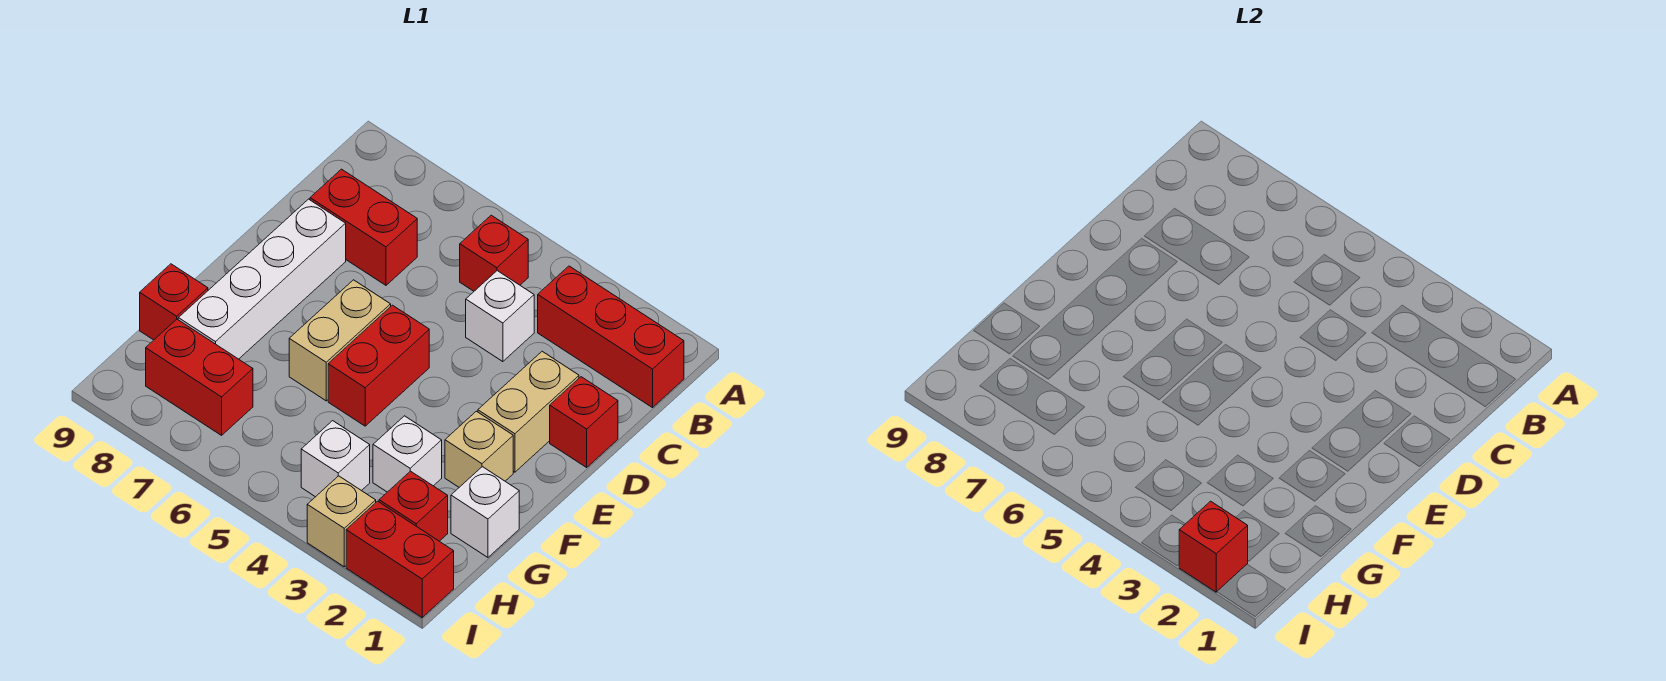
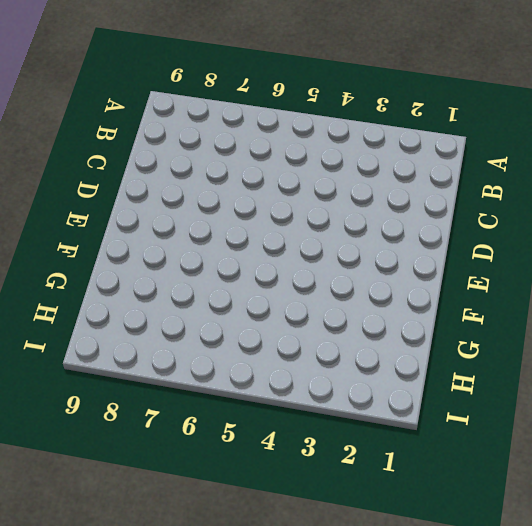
none -> red brick B1:B3 level 1
none -> red brick B5 level 1
none -> white brick C4 level 1

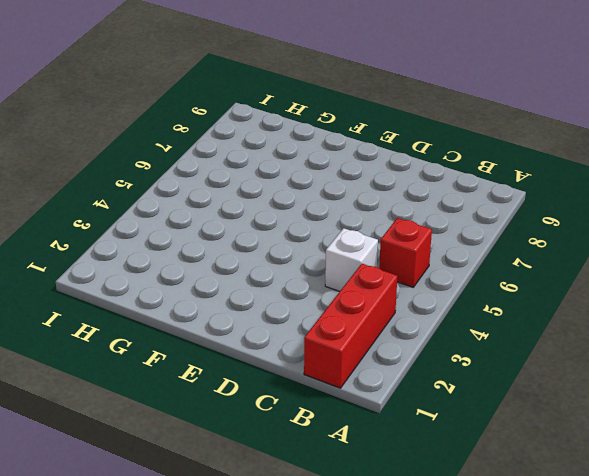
none -> red brick C7:C8 level 1
none -> red brick D1 level 1
none -> tan brick D2:E2 level 1

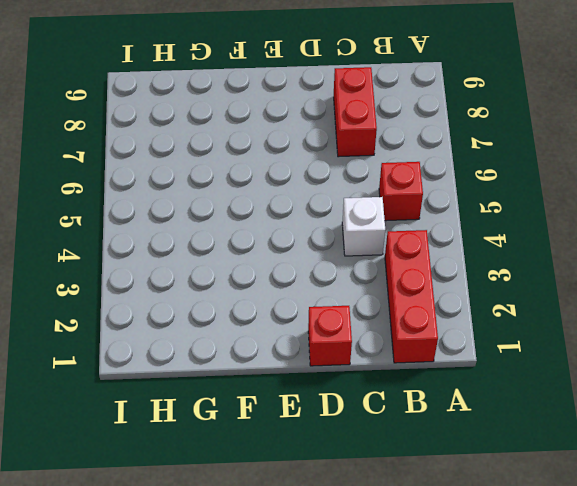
none -> tan brick D2:E2 level 1
none -> white brick D8:G8 level 1
none -> red brick E5:F5 level 1

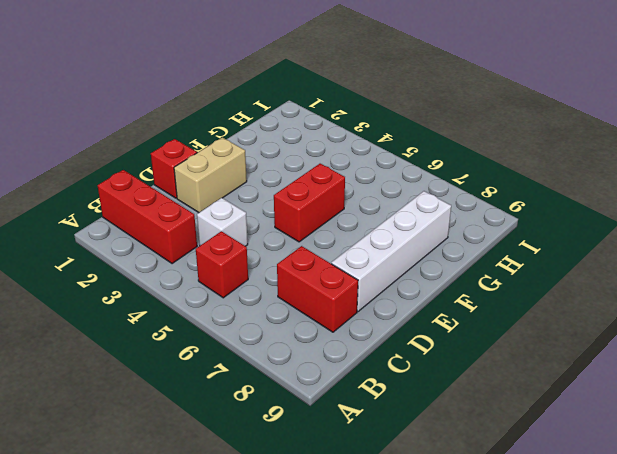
none -> tan brick E6:F6 level 1
none -> tan brick F2 level 1
none -> white brick G1 level 1

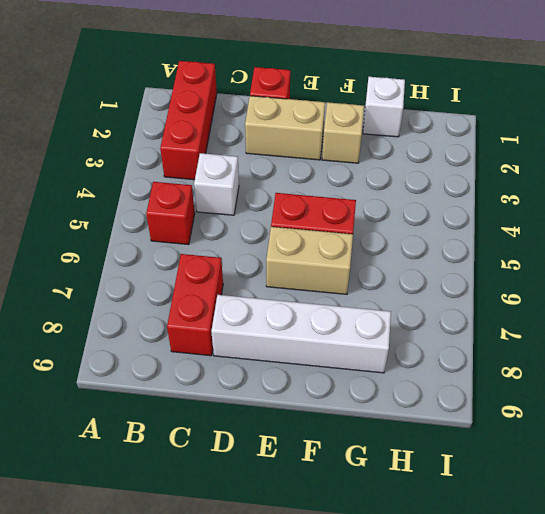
none -> white brick G3 level 1
none -> red brick G9 level 1
none -> red brick H2 level 1

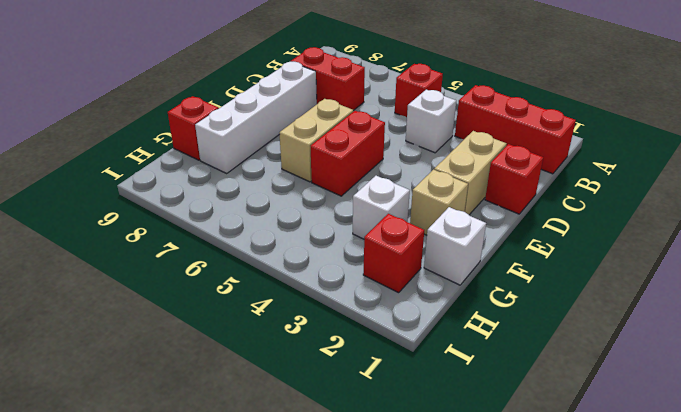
none -> white brick H4 level 1
none -> red brick H7:H8 level 1
none -> red brick I1:I2 level 1

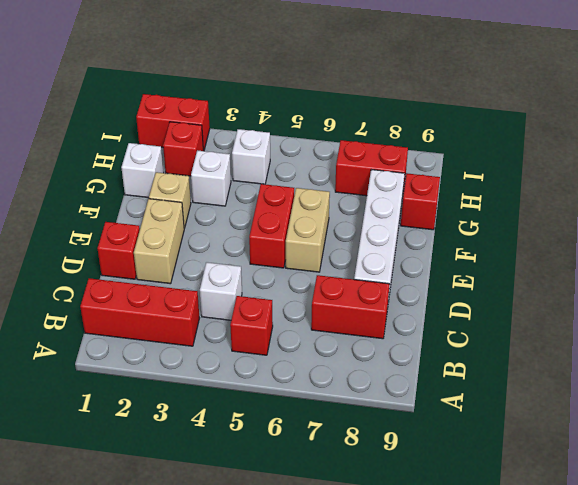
none -> tan brick I3 level 1
none -> red brick I2 level 2

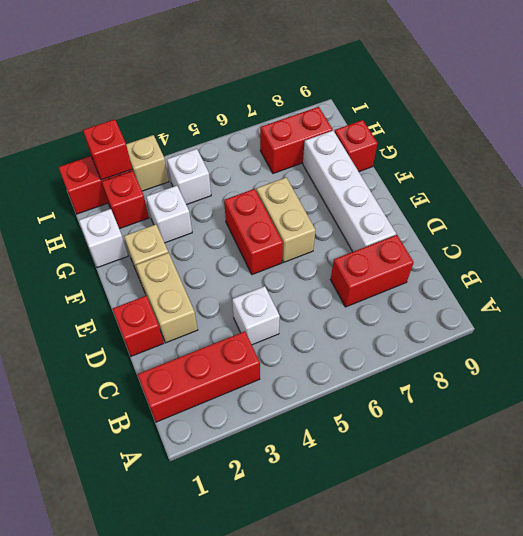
none -> red brick B5 level 1

